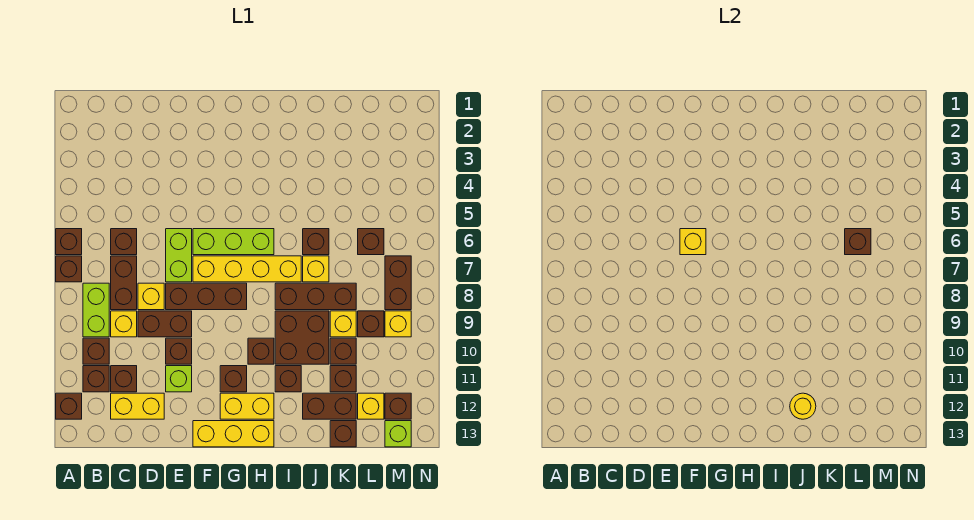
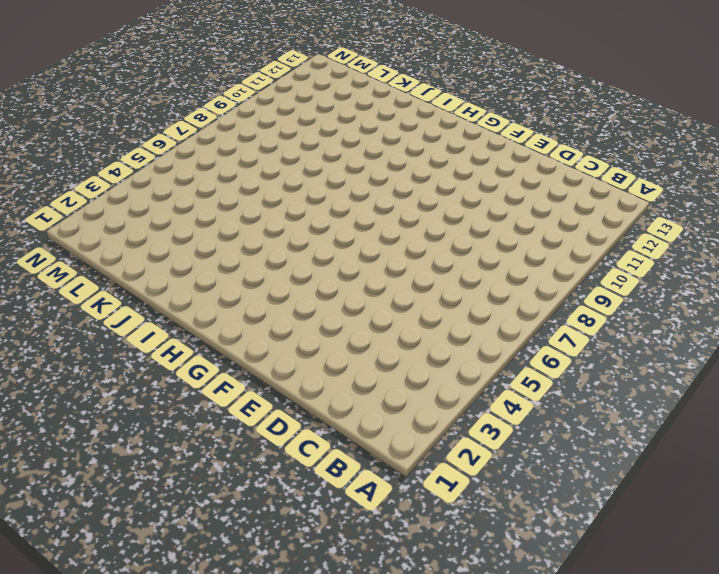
none -> brown brick A6 level 1
none -> brown brick A7 level 1
none -> brown brick A12 level 1
none -> lime brick B8:B9 level 1

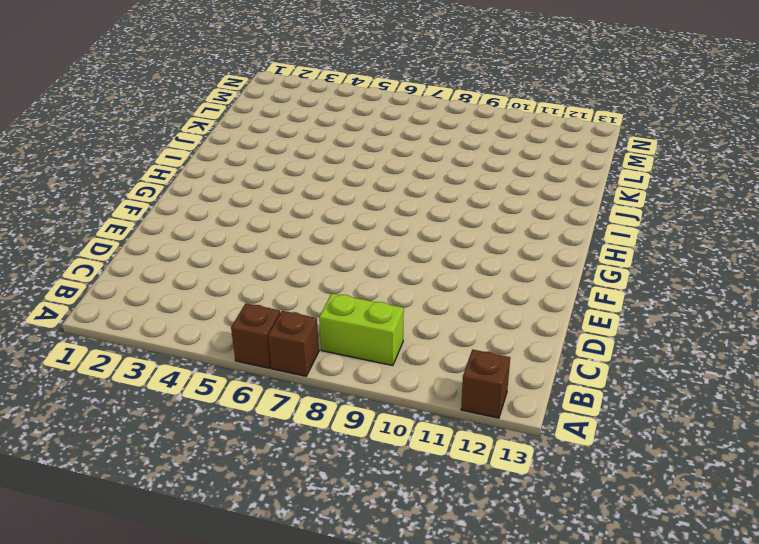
none -> brown brick B10 level 1
none -> brown brick B11 level 1
none -> brown brick C6 level 1
none -> brown brick C7:C8 level 1

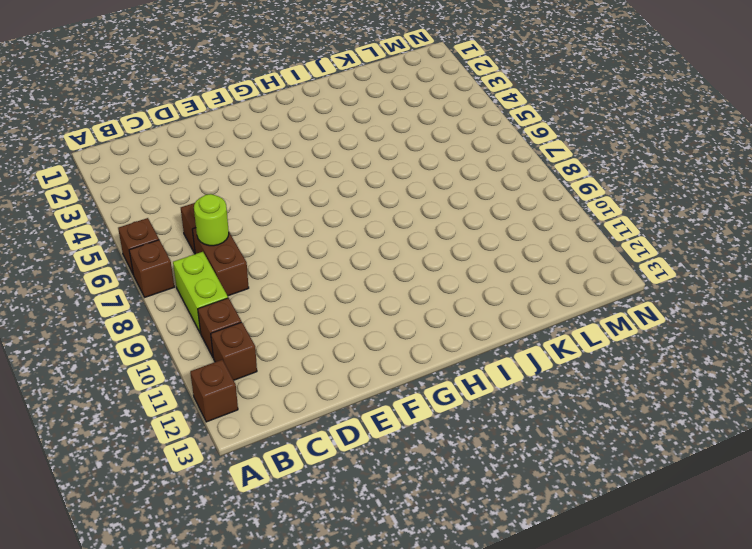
lime round brick C7 level 2 -> none
none -> yellow brick C9 level 1
none -> brown brick C11 level 1
none -> yellow brick C12:D12 level 1
none -> yellow brick D8 level 1

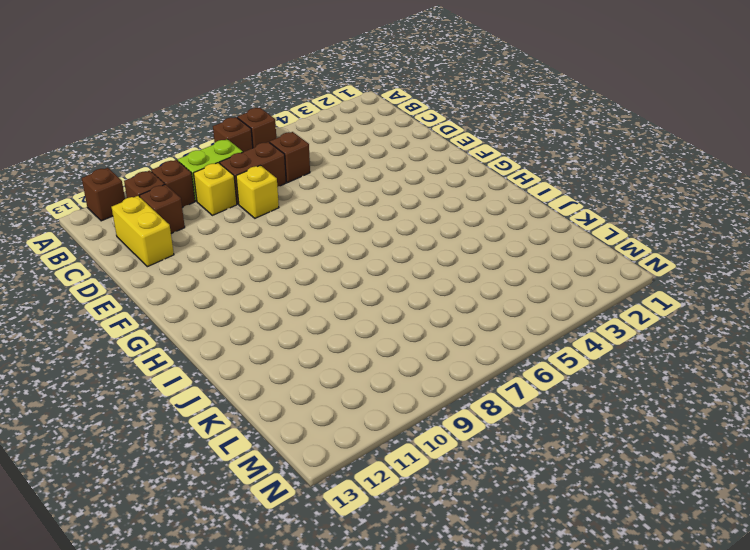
none -> brown brick D9:E9 level 1
none -> lime brick E6:E7 level 1
none -> brown brick E8:G8 level 1
none -> brown brick E10 level 1

